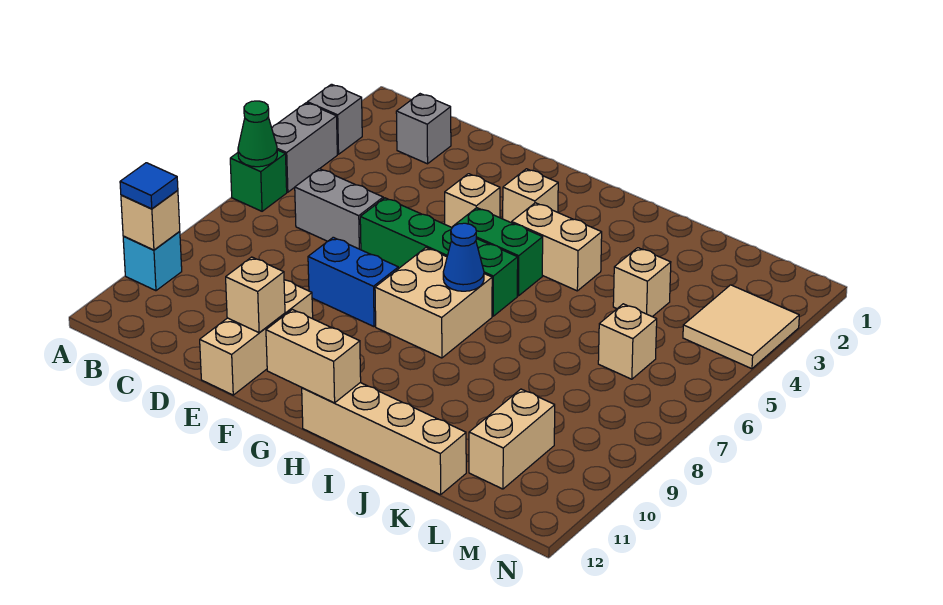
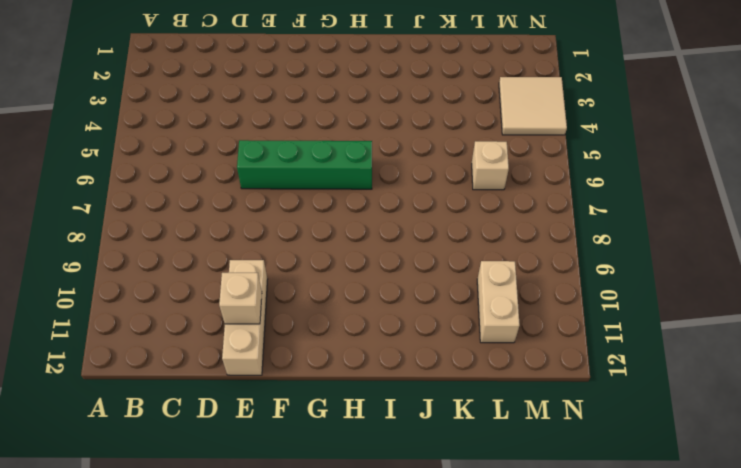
none -> grey brick A3 level 1
none -> grey brick A4:A5 level 1
none -> green brick A6 level 1

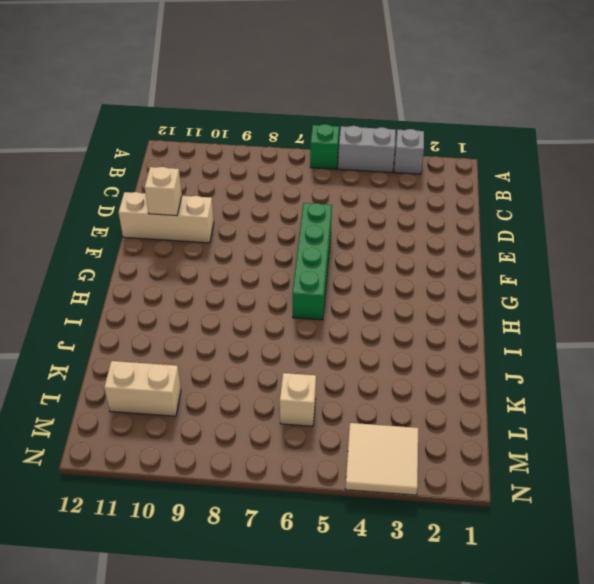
none -> cyan brick A10 level 1
none -> grey brick C2 level 1
none -> grey brick C6:D6 level 1

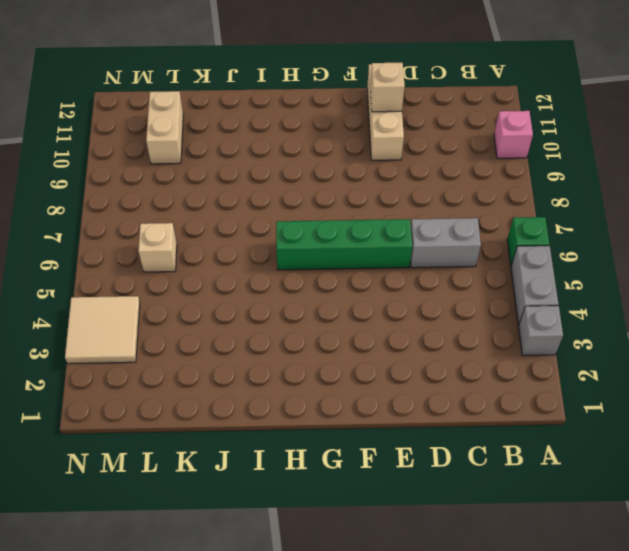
pink brick A10 level 1 -> cyan brick A10 level 1
none -> grey brick C2 level 1
none -> blue brick E8:F8 level 1
none -> tan brick F4 level 1

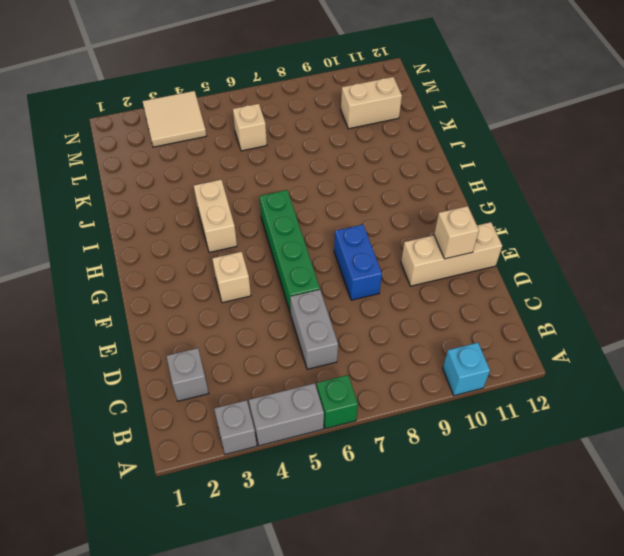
none -> tan brick G3 level 1
none -> green brick G5:H5 level 1
none -> tan brick G7:H8 level 1

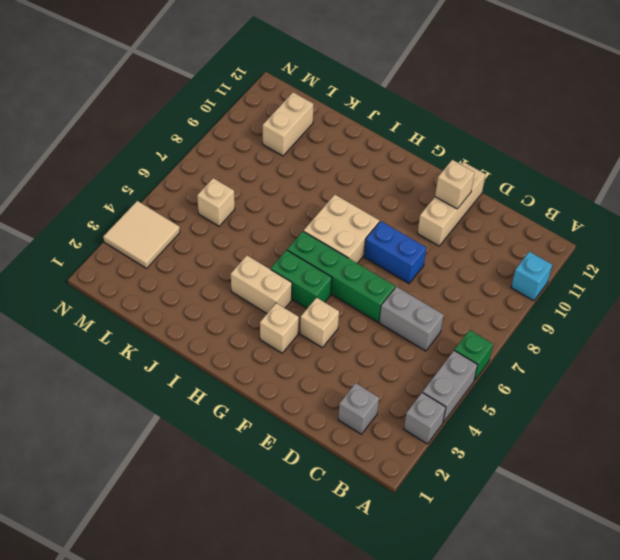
none -> tan brick H12:K12 level 1
none -> tan brick K4 level 1
none -> green cone A6 level 2

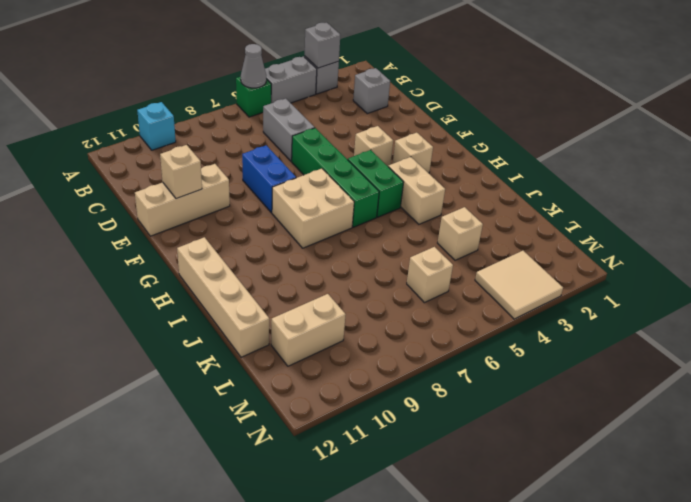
grey brick A3 level 2 -> none
grey cone A6 level 2 -> green cone A6 level 2
none -> tan brick A10 level 2
none -> tan brick G12:H12 level 2
none -> blue cone H7 level 2

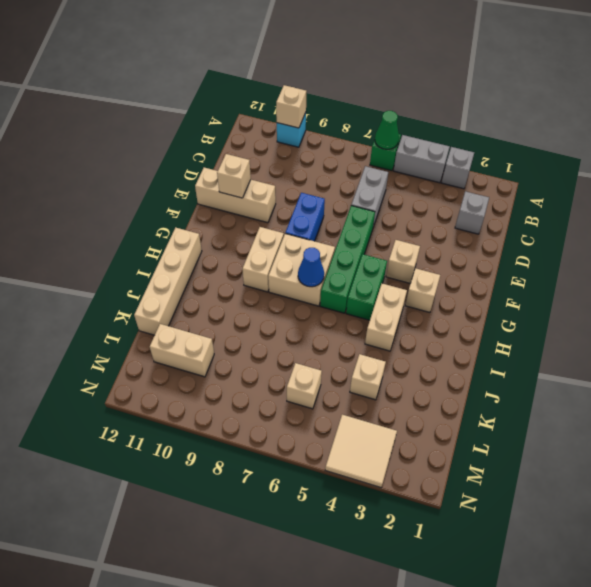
tan brick G9:H9 level 1 -> tan brick G12:H12 level 2
none -> blue tile A10 level 3

